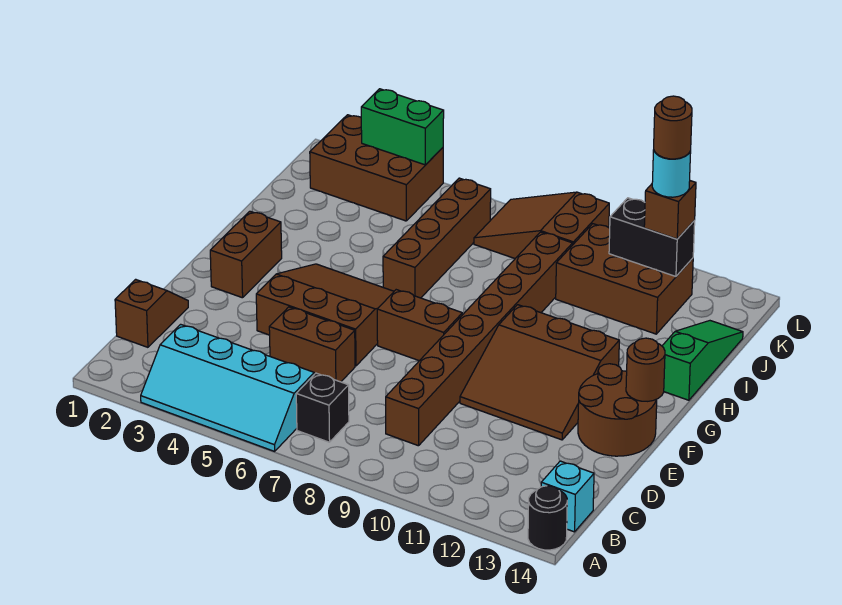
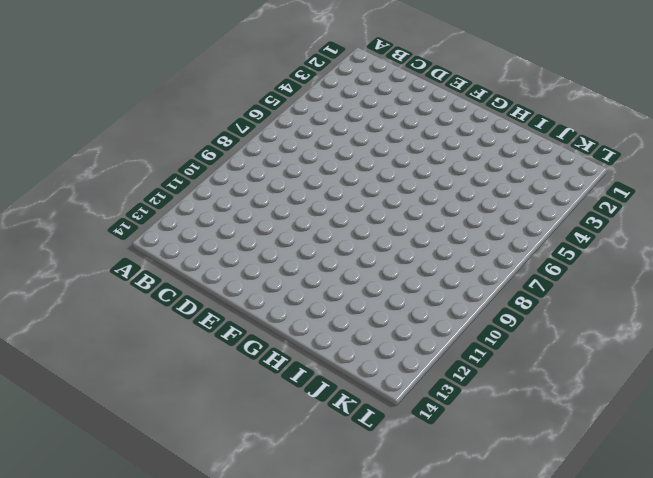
none -> cyan slope A3:B6 level 1 top B
none -> black round brick A14 level 1
none -> black brick B7 level 1

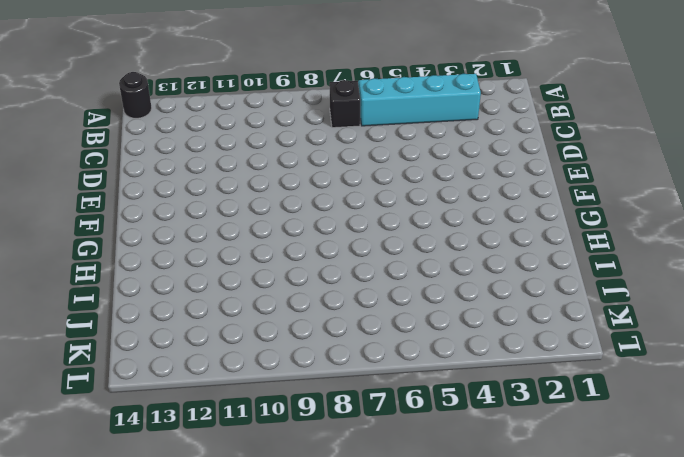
none -> cyan brick B14 level 1
none -> brown slope C1:D1 level 1 top C
none -> brown brick C9:J9 level 1

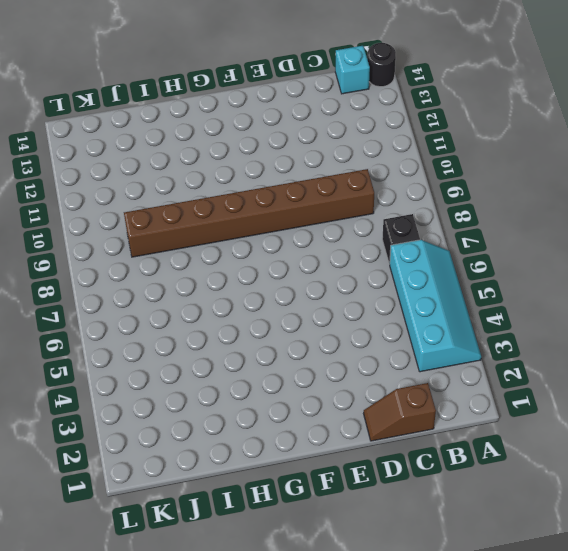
none -> brown brick D5:D6 level 1
none -> brown slope E4:G6 level 1 top E
none -> brown slope E10:G12 level 1 top G

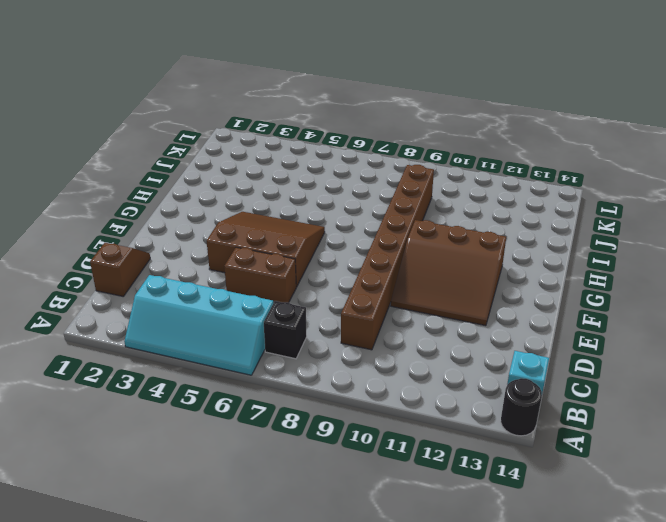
none -> brown round brick E13:F14 level 1
none -> brown brick F2:G2 level 1
none -> brown brick F7:F8 level 1

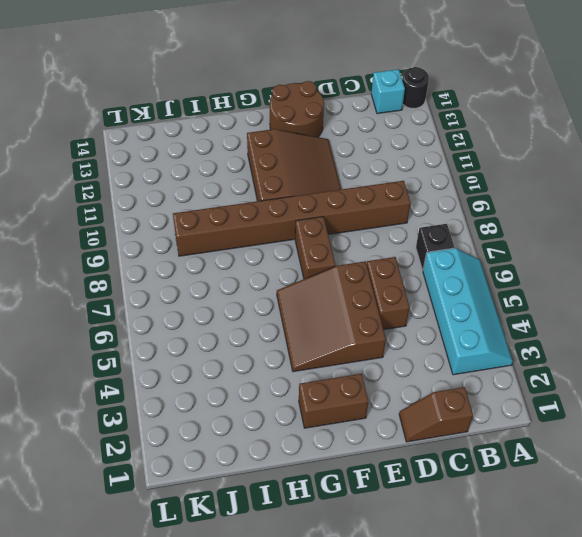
none -> brown brick H6:K6 level 1
none -> green slope H14:J14 level 1 top H
none -> brown brick J10:K12 level 1

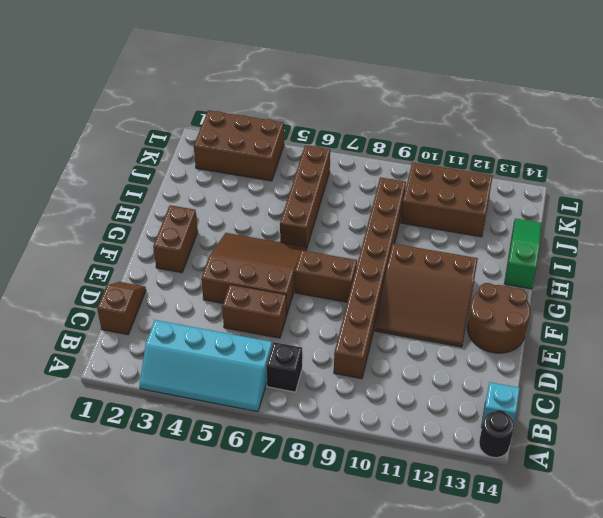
none -> brown slope K7:L9 level 1 top 9
none -> brown round brick F14 level 2
none -> black brick K11:K12 level 2

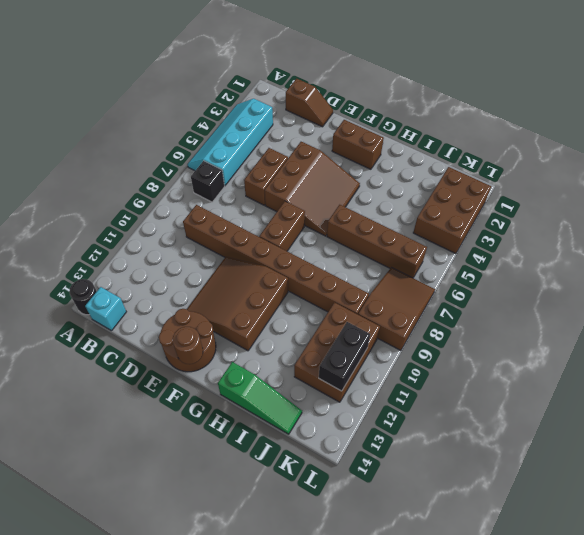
none -> green brick L3:L4 level 2
none -> brown brick K12 level 3
none -> cyan round brick K12 level 4

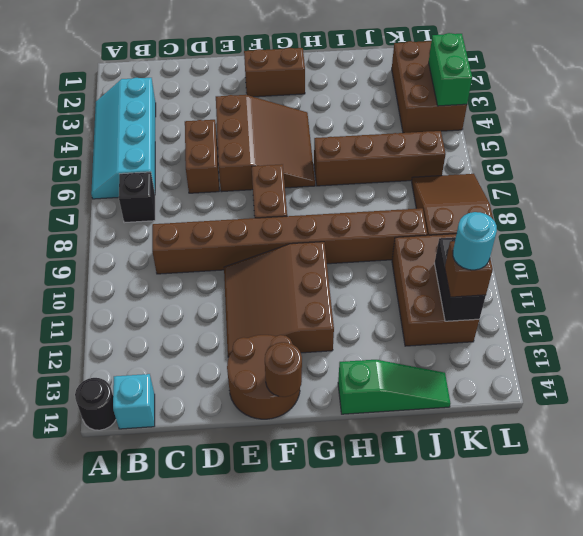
none -> brown slope C1:D1 level 1 top C
none -> brown round brick K12 level 5

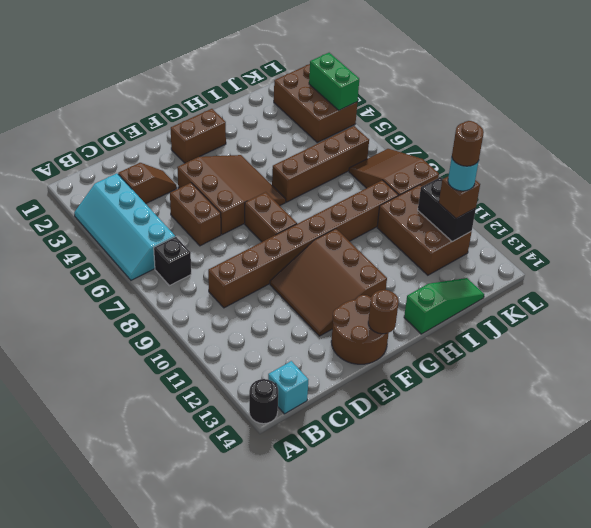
brown slope C3:D3 level 1 top C -> brown slope C1:D1 level 1 top C

